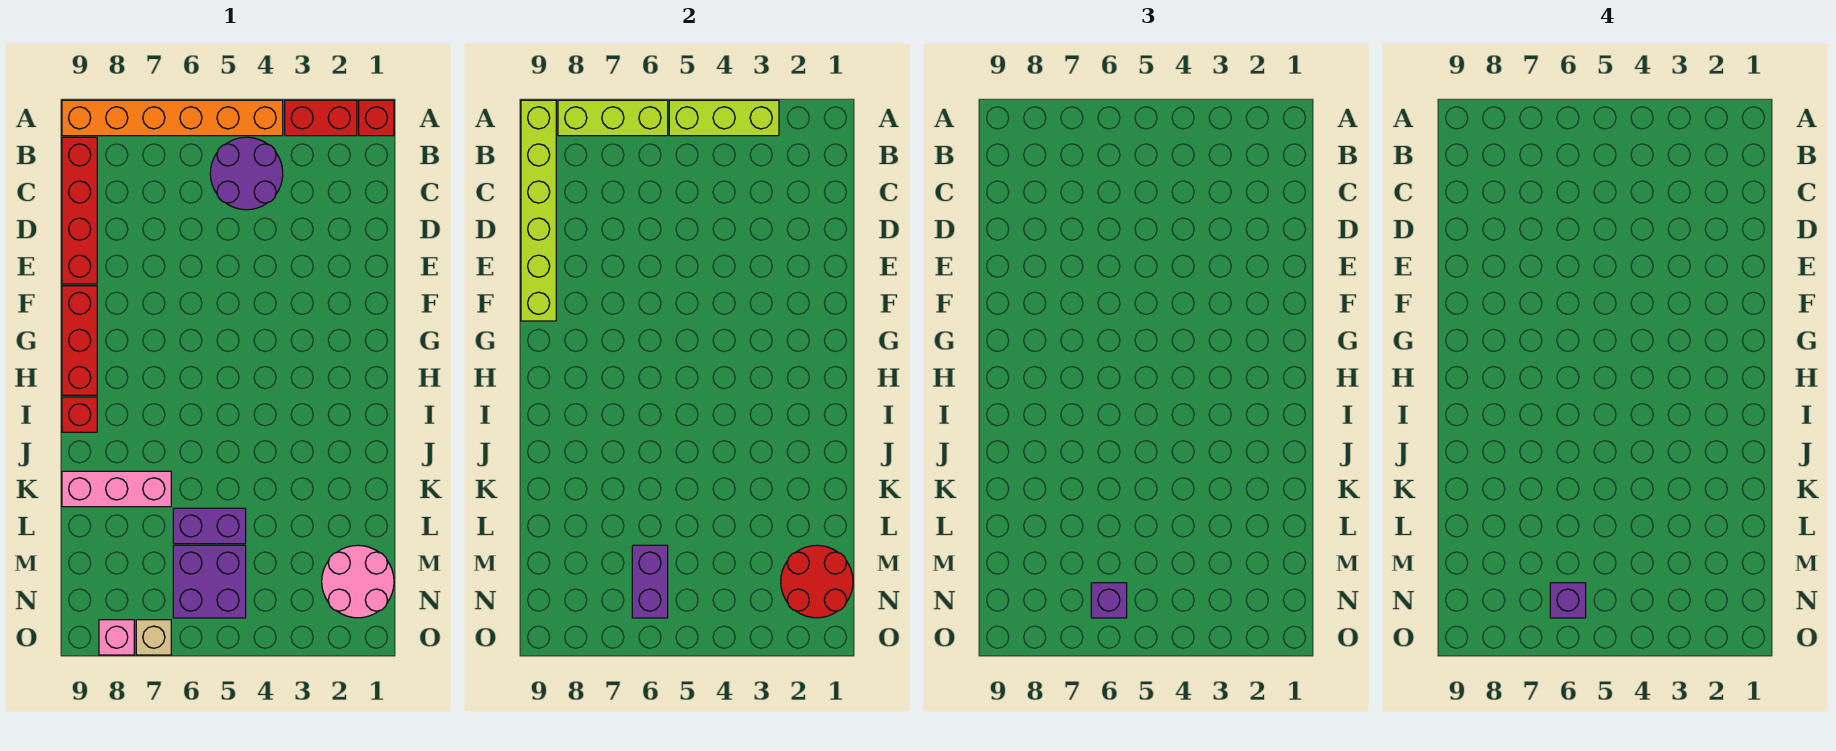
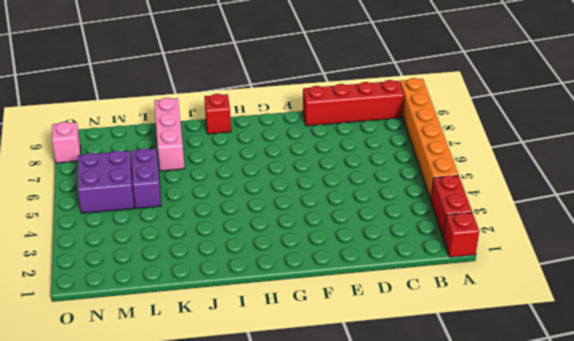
none -> purple round brick B4:C5 level 1
none -> red brick F9:H9 level 1
none -> pink round brick M1:N2 level 1

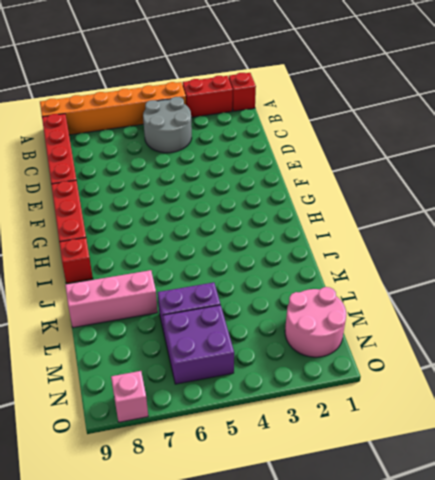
grey round brick B4:C5 level 1 -> purple round brick B4:C5 level 1
none -> tan brick O7 level 1
none -> lime brick A3:A5 level 2
none -> lime brick A6:A8 level 2

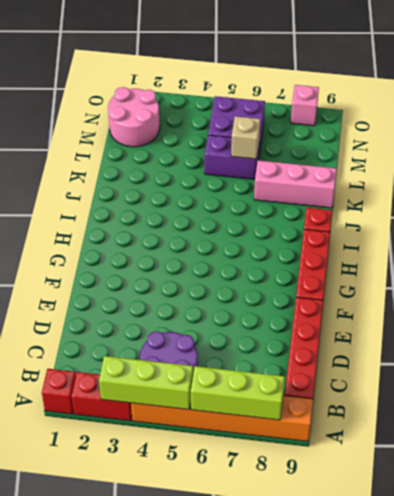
tan brick L6 level 2 -> tan brick O7 level 1
none -> lime brick A9:F9 level 2
none -> red round brick M1:N2 level 2
none -> purple brick M6:N6 level 2

